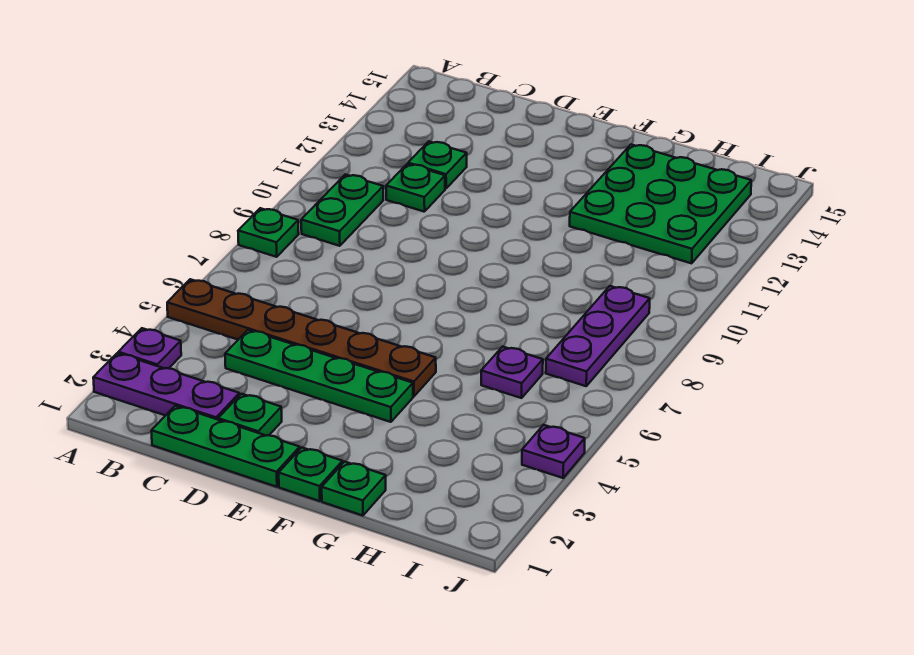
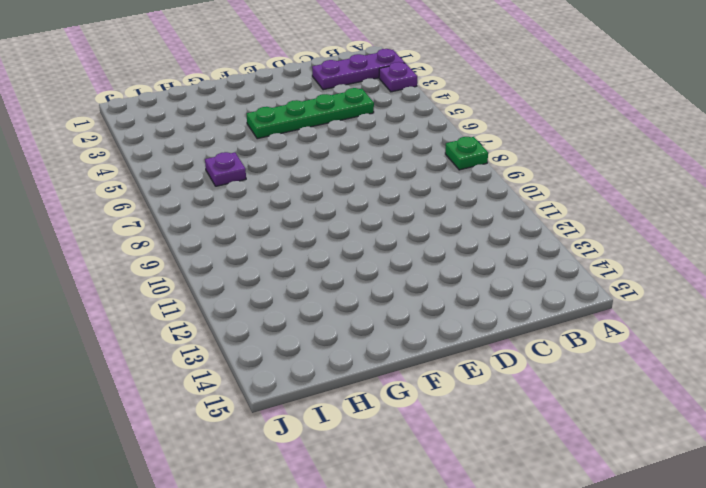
none -> brown plate A5:F5 level 1
none -> green plate B9:B10 level 1
none -> green plate C1:E1 level 1

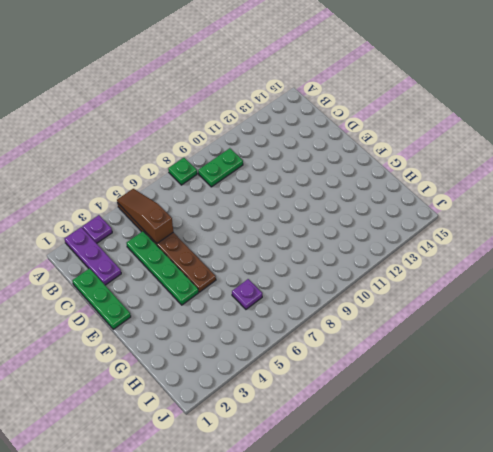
brown slope A5:C5 level 2 top C -> none
none -> green plate C11 level 1
none -> green plate C12 level 1
none -> green plate D2 level 1

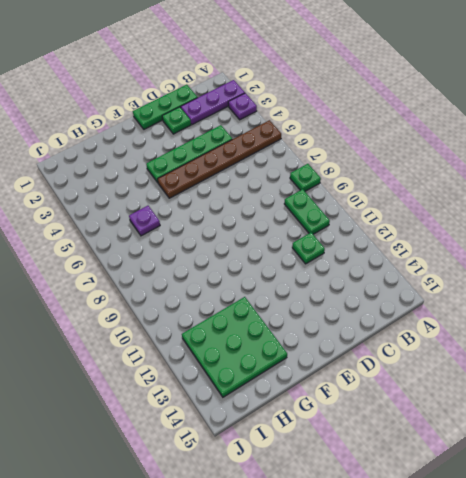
none -> green plate C12 level 1
none -> green plate F1 level 1
none -> green plate G1 level 1

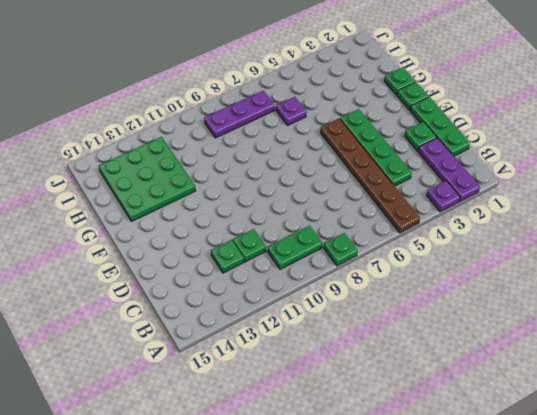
none -> purple plate J4 level 1

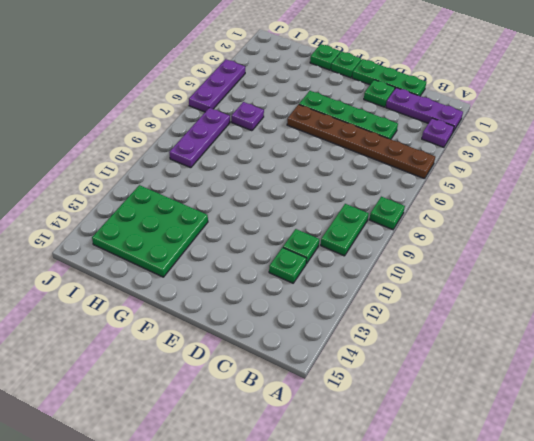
purple plate J4:J6 level 1 -> purple plate J4 level 1

